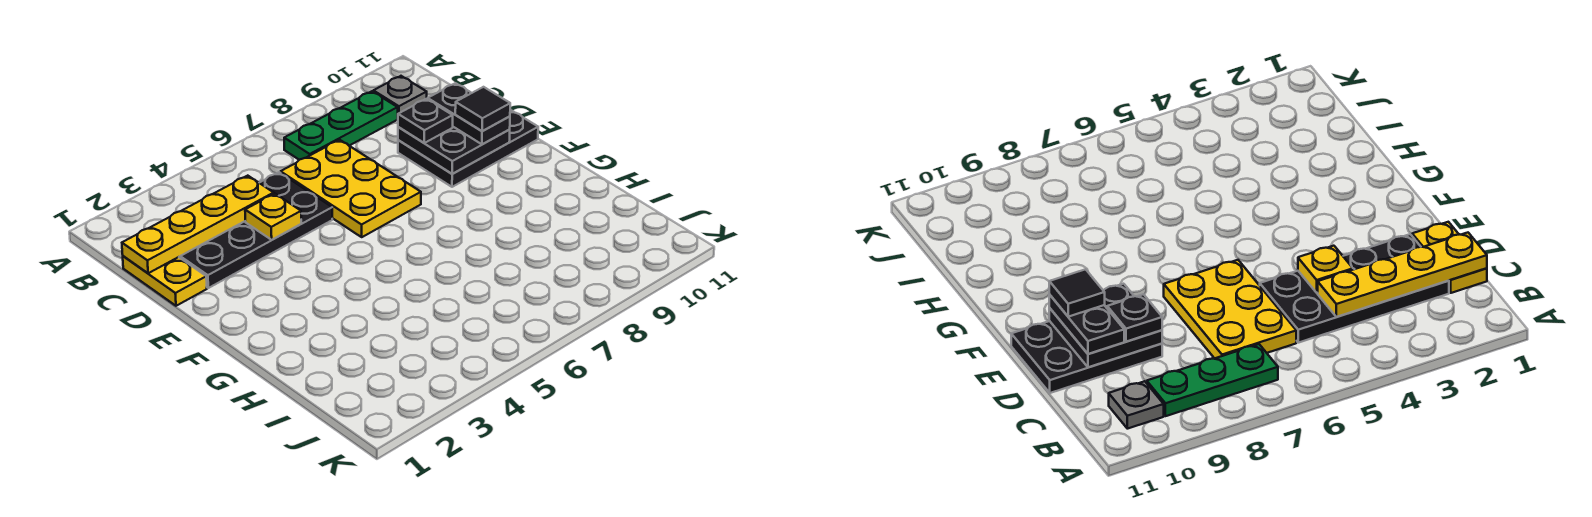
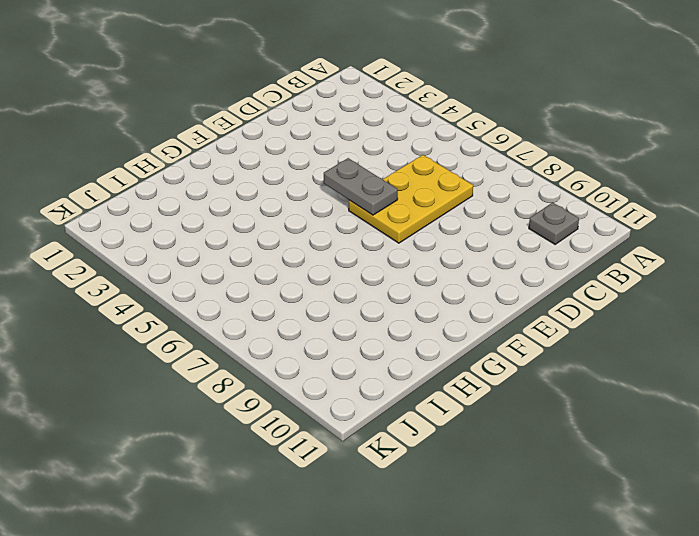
grey plate E5:E6 level 2 -> none
none -> green plate B7:B9 level 1
none -> yellow plate C1:D1 level 1
none -> black plate C2:D5 level 1

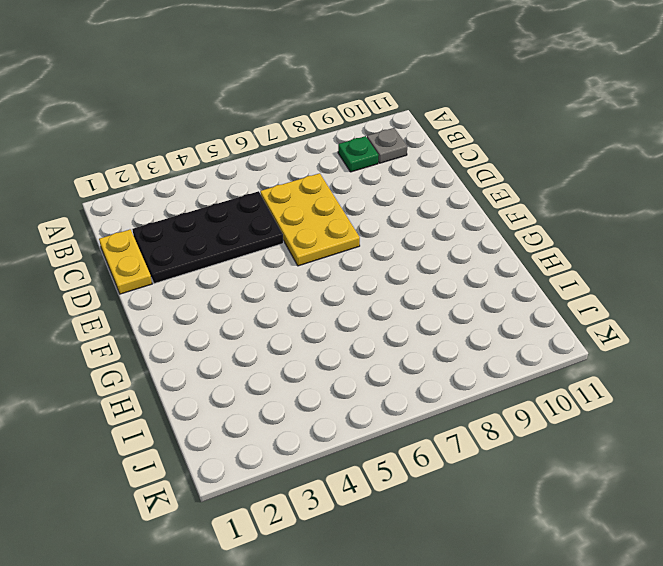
green plate B9 level 1 -> green plate B7:B9 level 1
none -> black plate D9:E11 level 1
none -> yellow plate C1:C4 level 2
none -> yellow plate D4 level 2

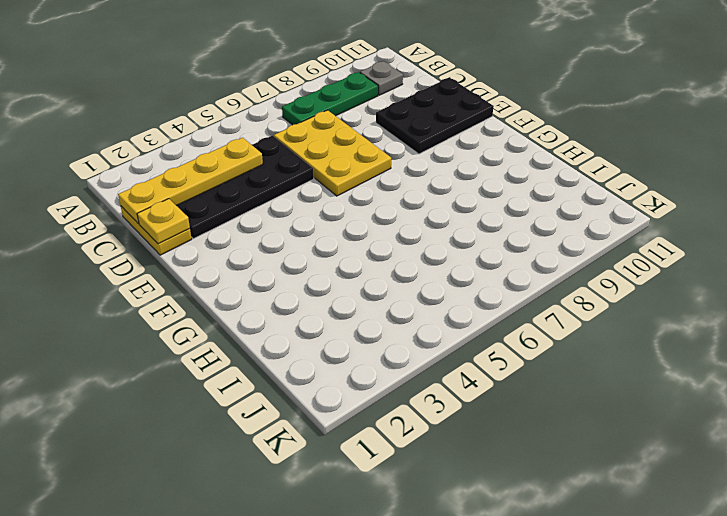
yellow plate D1 level 2 -> yellow plate D4 level 2
none -> black plate D9:E10 level 2
none -> black plate D9 level 3
none -> black plate D10:E10 level 3

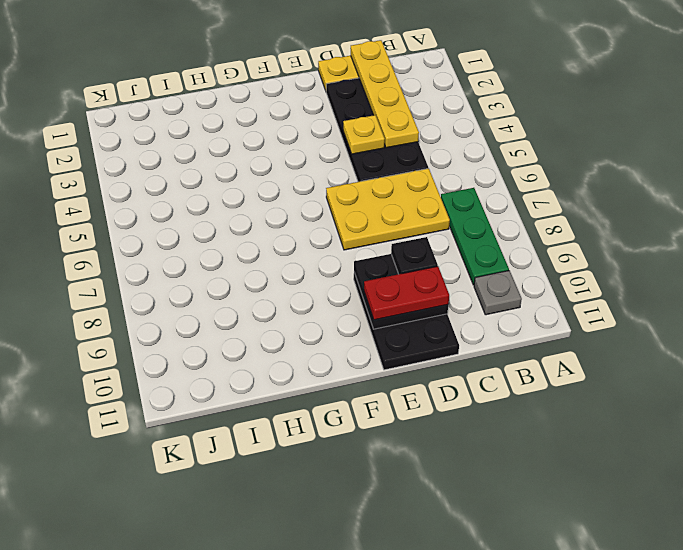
red plate D10:E10 level 3 -> black plate D10:E10 level 3
none -> black tile E10 level 4

